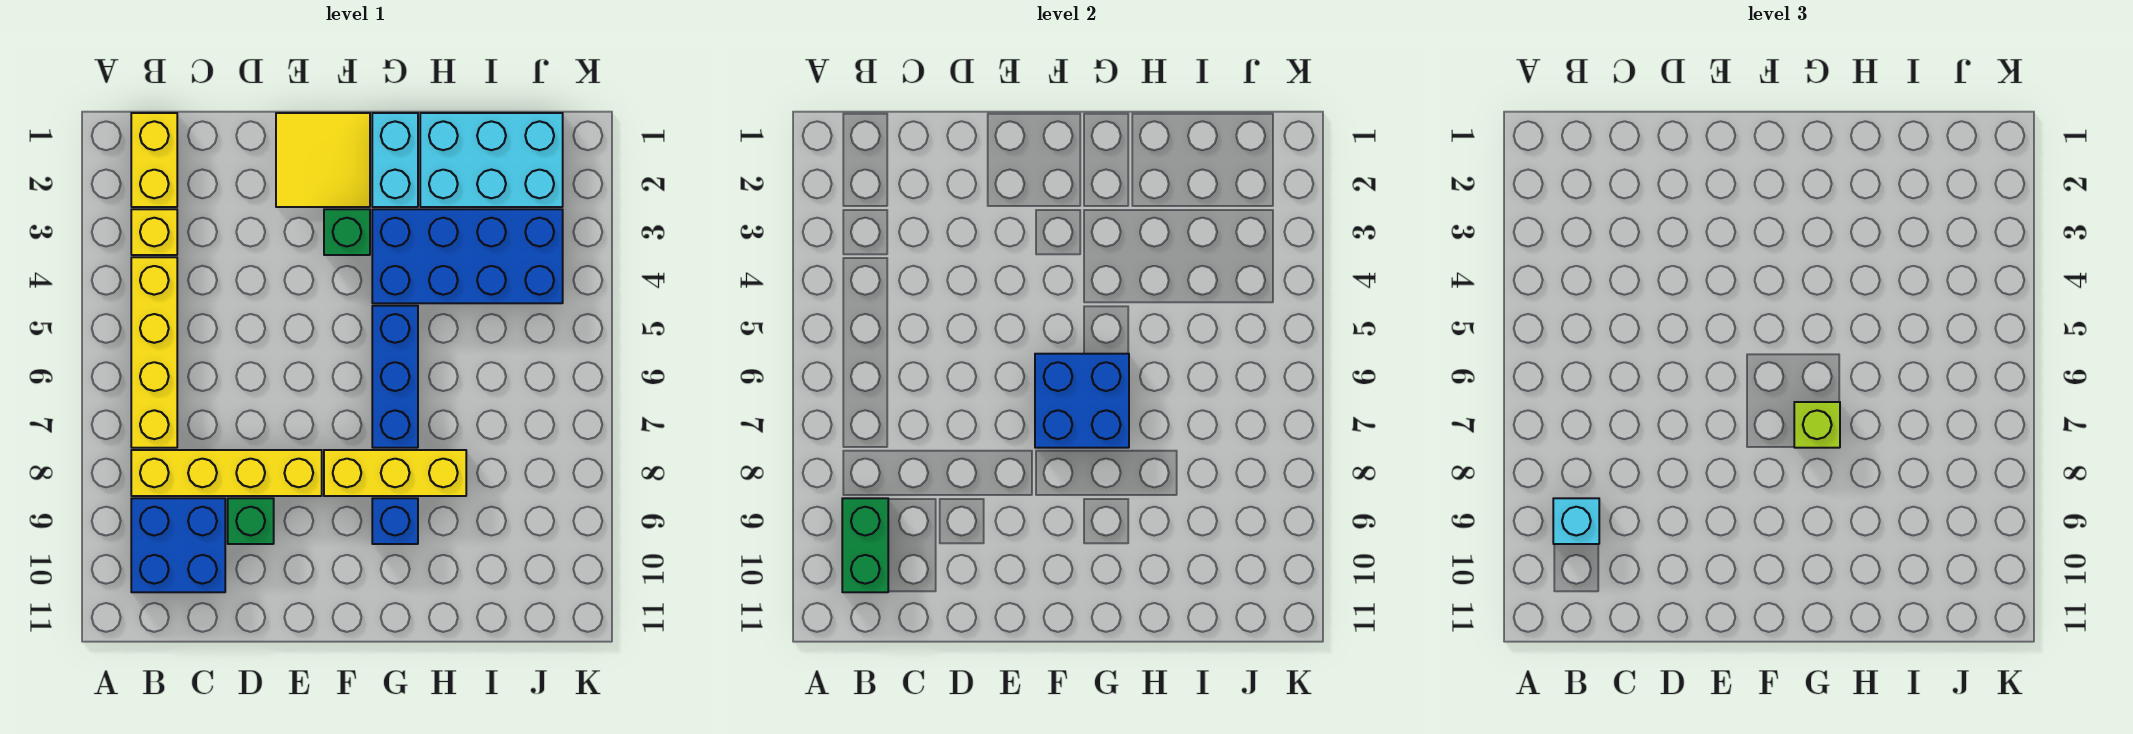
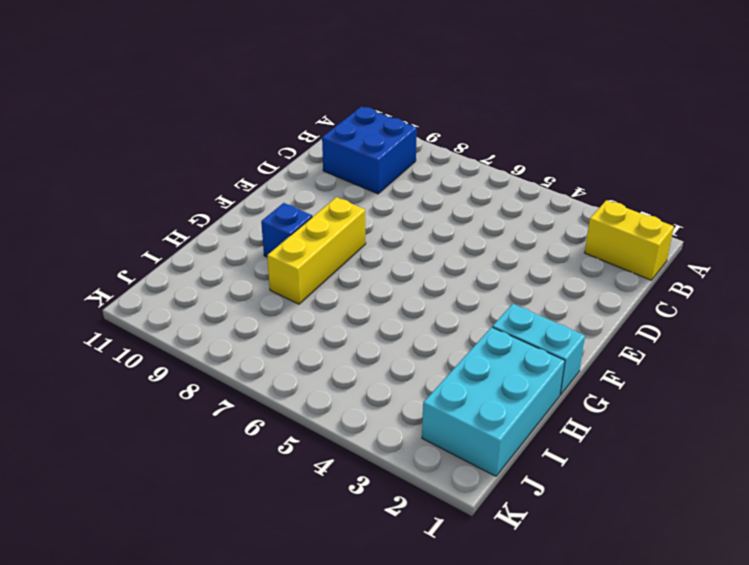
none -> yellow brick B3 level 1
none -> yellow brick B4:B7 level 1
none -> yellow brick B8:E8 level 1

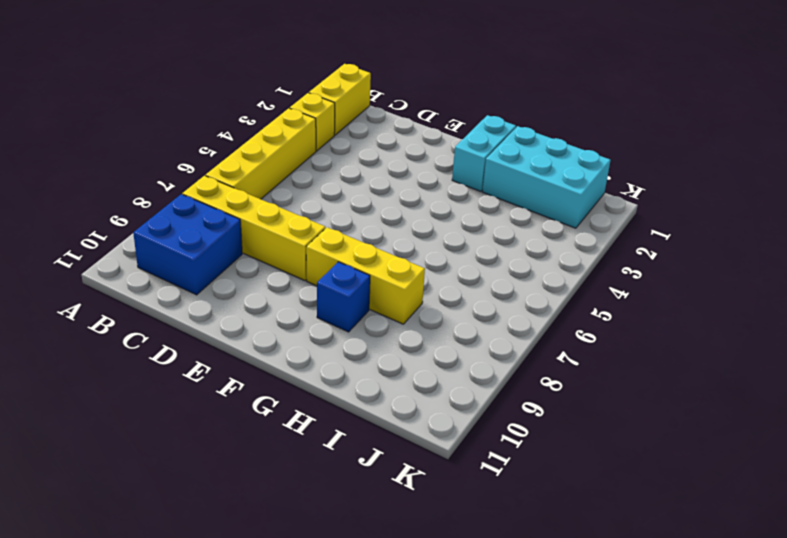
none -> green brick D9 level 1
none -> yellow tile E1:F2 level 1
none -> green brick F3 level 1

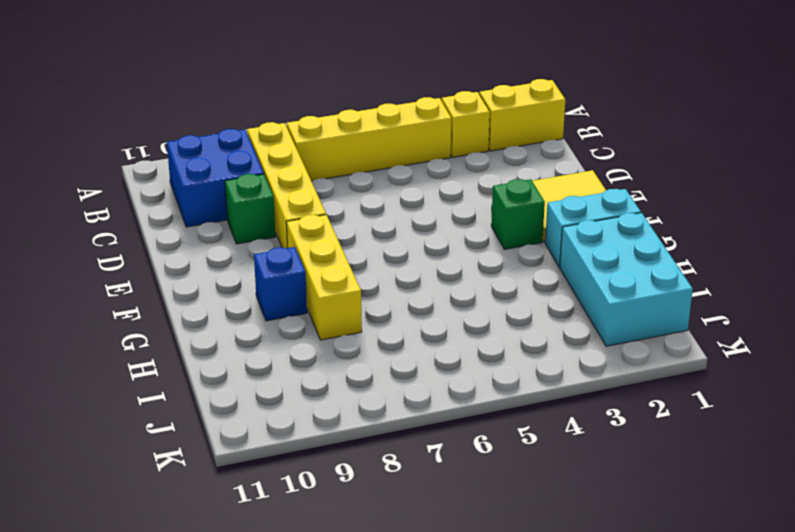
none -> blue brick G3:J4 level 1
none -> blue brick G5:G7 level 1
none -> green brick B9:B10 level 2

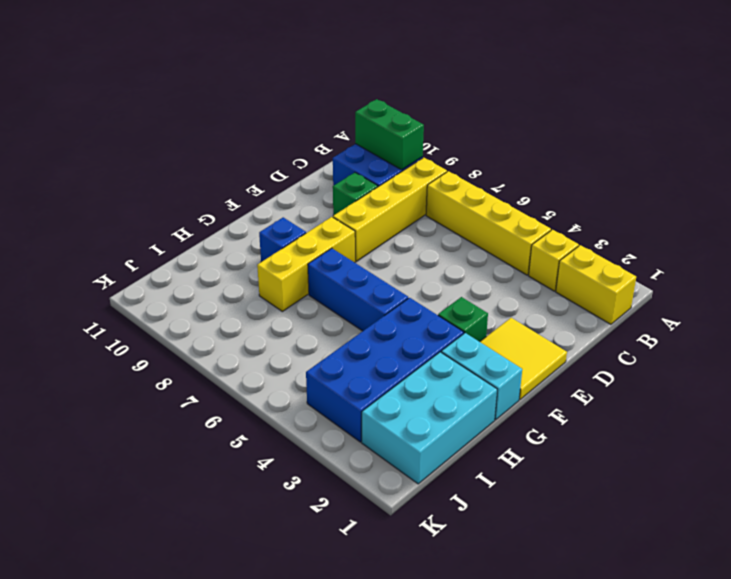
none -> blue brick F6:G7 level 2
none -> cyan brick B9 level 3
none -> lime brick G7 level 3

